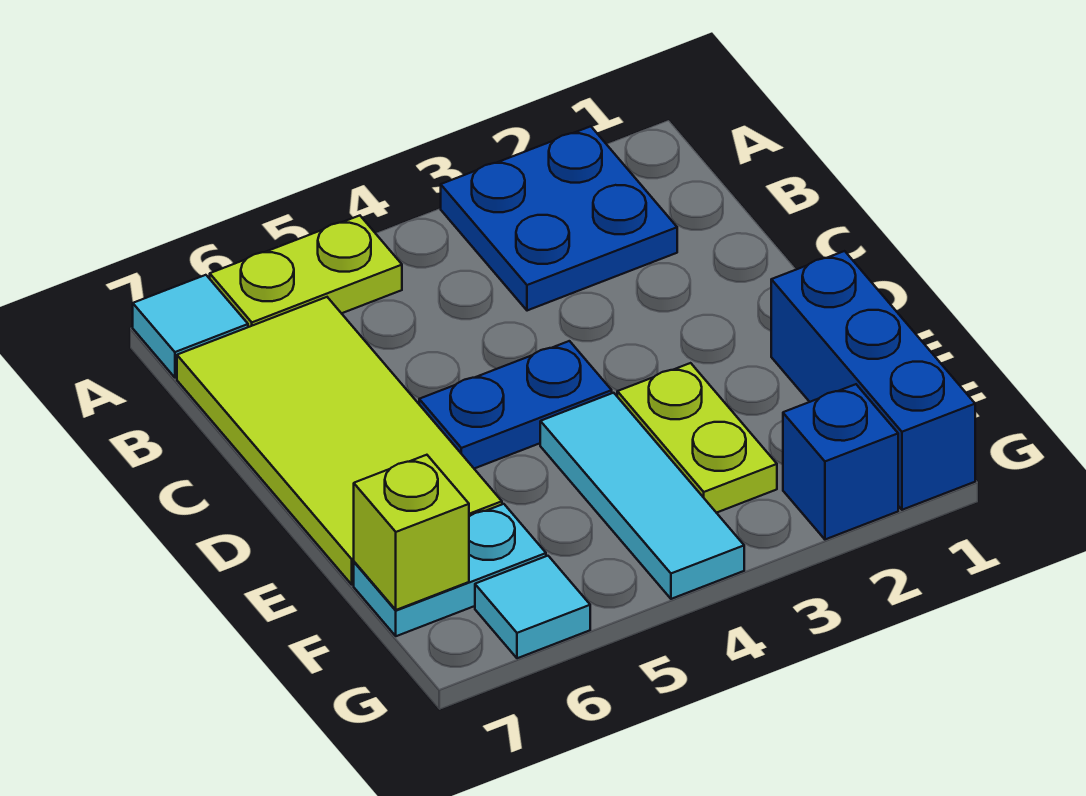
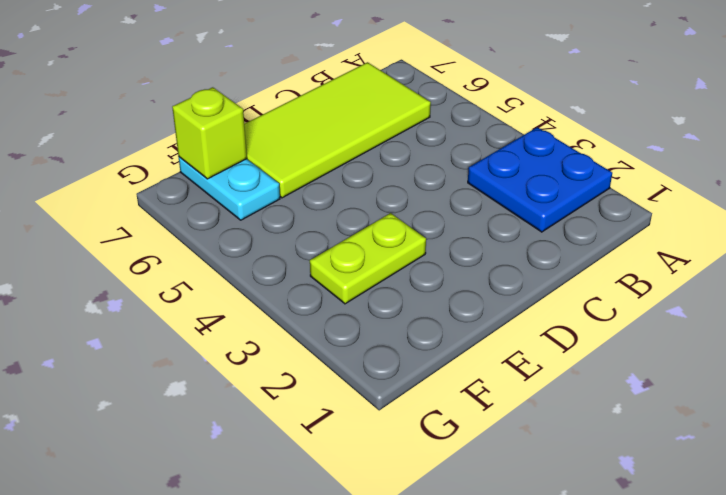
none -> lime plate A5:A6 level 1
none -> cyan tile A7 level 1
none -> blue plate D4:D5 level 1

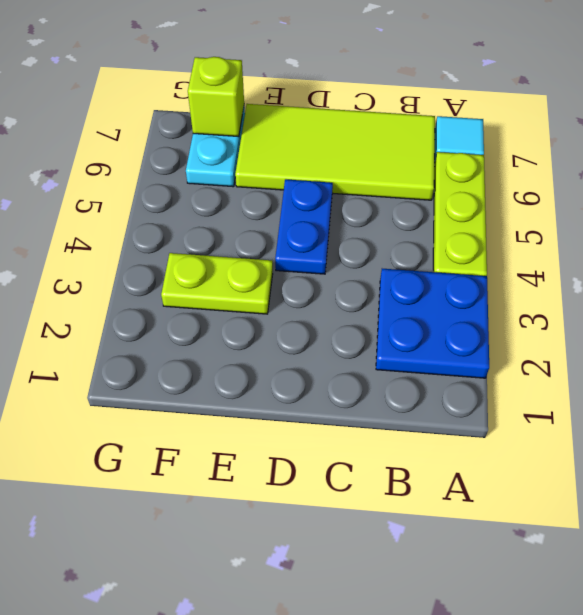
lime plate A4:A6 level 1 -> lime plate A5:A6 level 1
none -> blue brick E1:G1 level 1
none -> cyan tile E4:G4 level 1
none -> blue brick G2 level 1

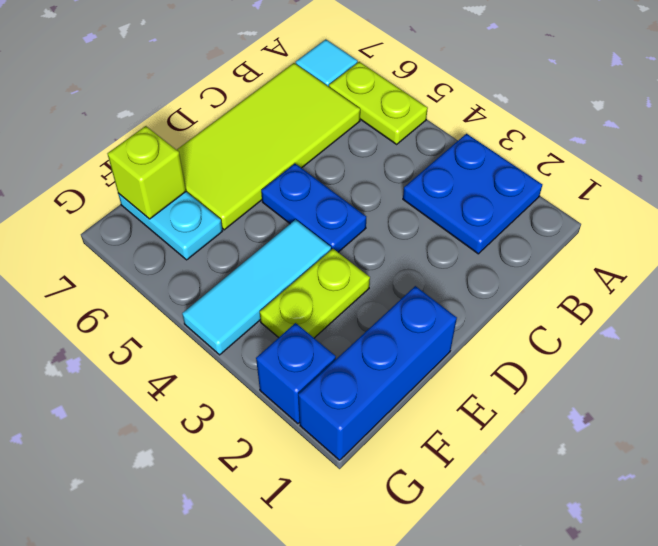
none -> cyan tile G6 level 1

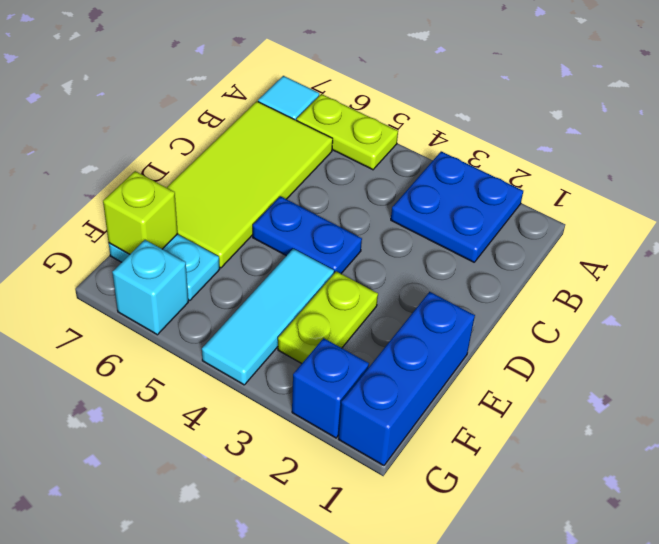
cyan brick G6 level 1 -> cyan tile G6 level 1

